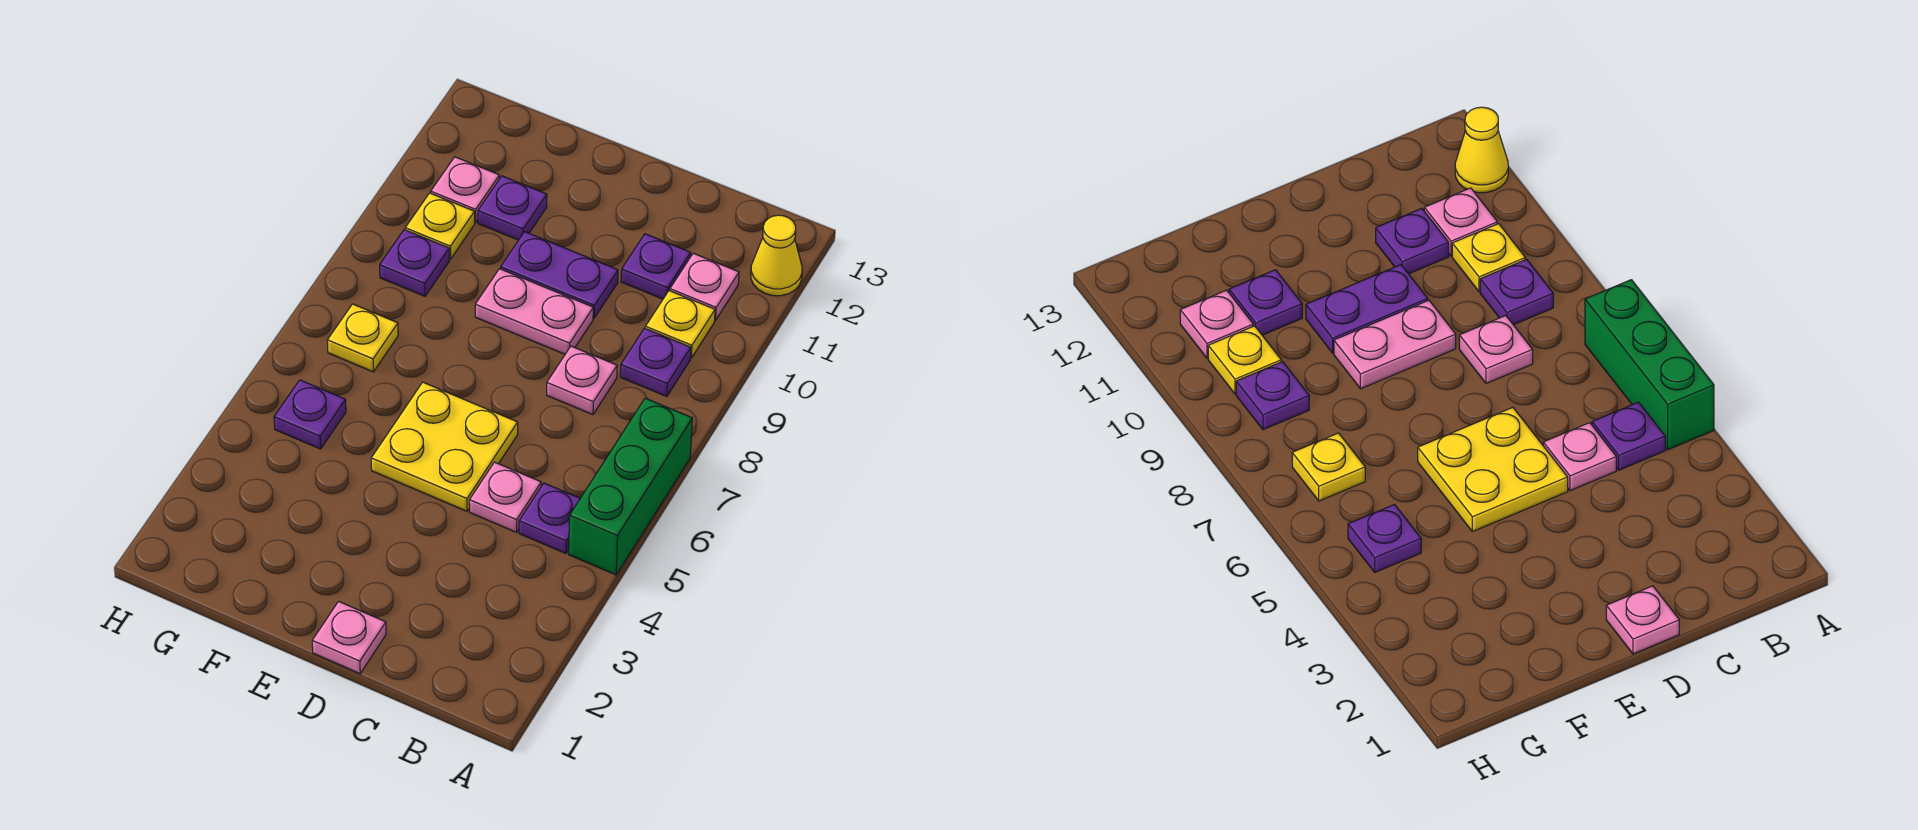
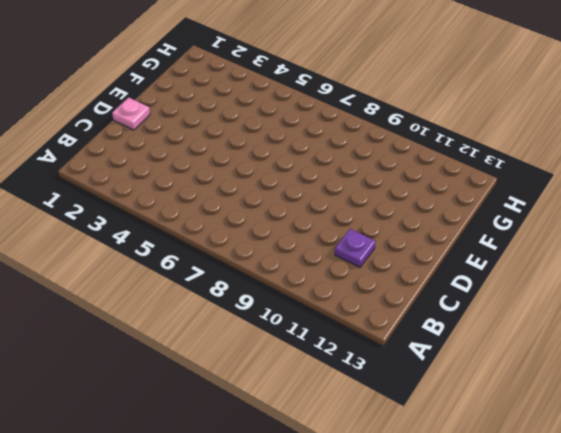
none -> green brick A5:A7 level 1
none -> yellow cone A12 level 1
none -> purple plate B5 level 1

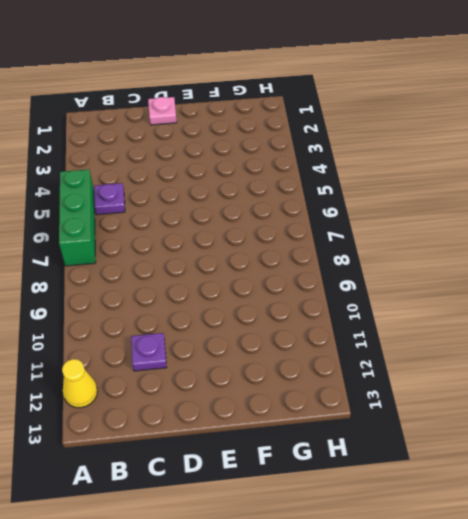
none -> purple plate B9 level 1
none -> yellow plate B10 level 1
none -> pink plate B11 level 1

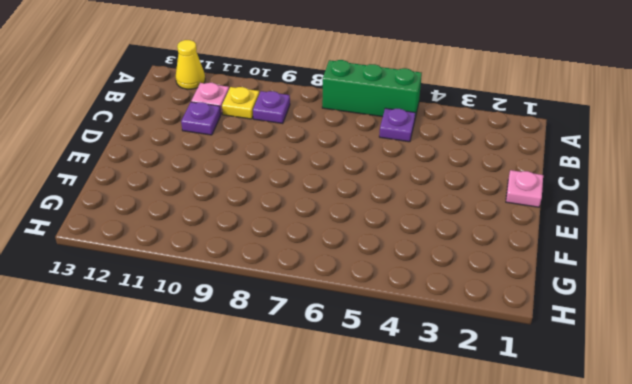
none -> pink plate C5 level 1
none -> pink plate C8 level 1
none -> yellow plate D5:E6 level 1

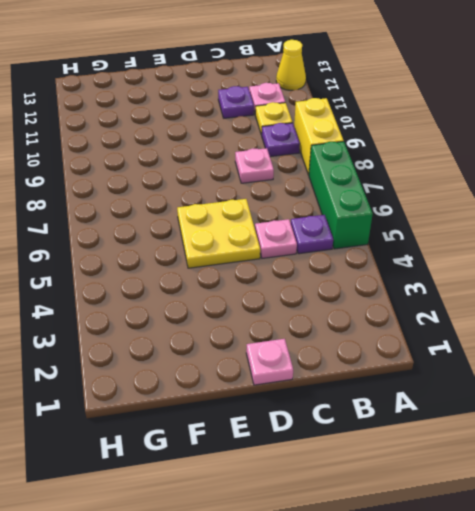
yellow brick A8:A9 level 1 -> none
none -> pink plate D9:E9 level 1
none -> purple plate D10:E10 level 1
none -> purple plate F11 level 1

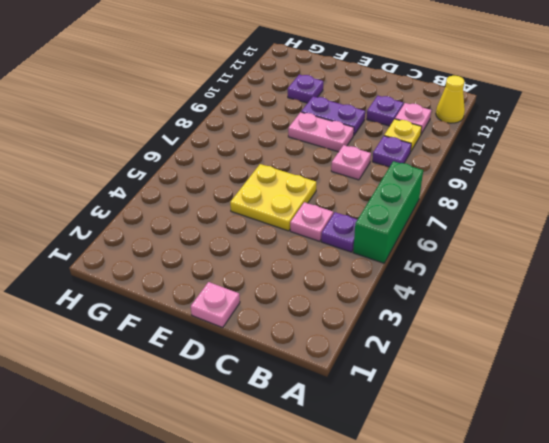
none -> purple plate G5 level 1
none -> yellow plate G7 level 1
none -> purple plate G9 level 1

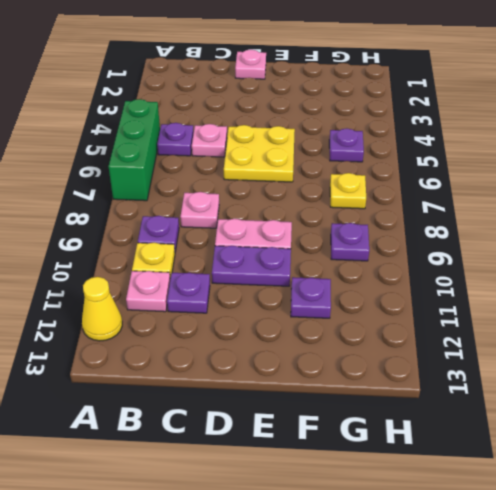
none -> yellow plate G10 level 1
none -> pink plate G11 level 1

